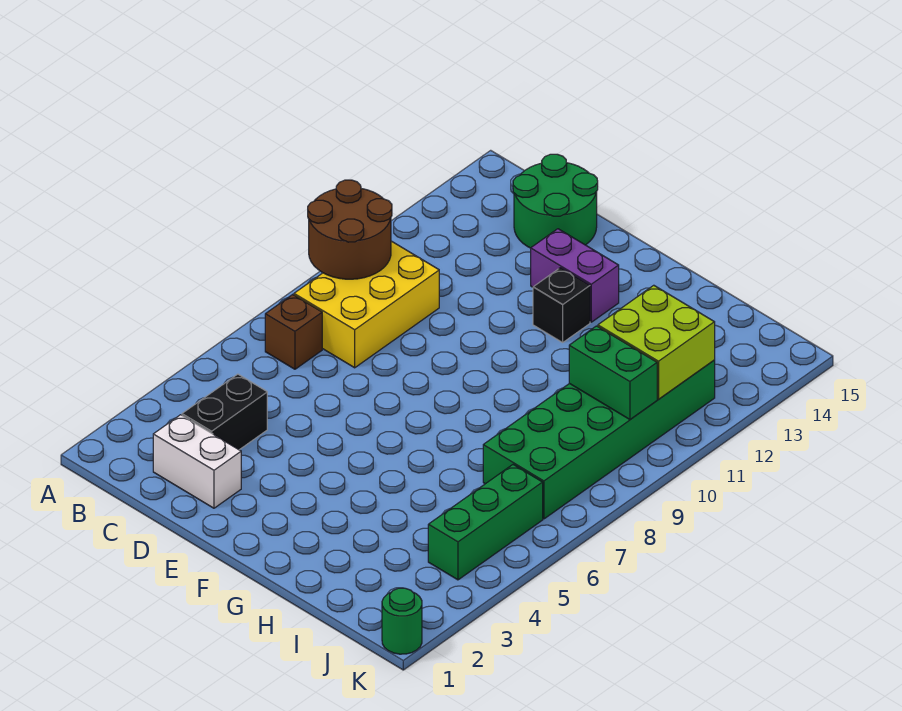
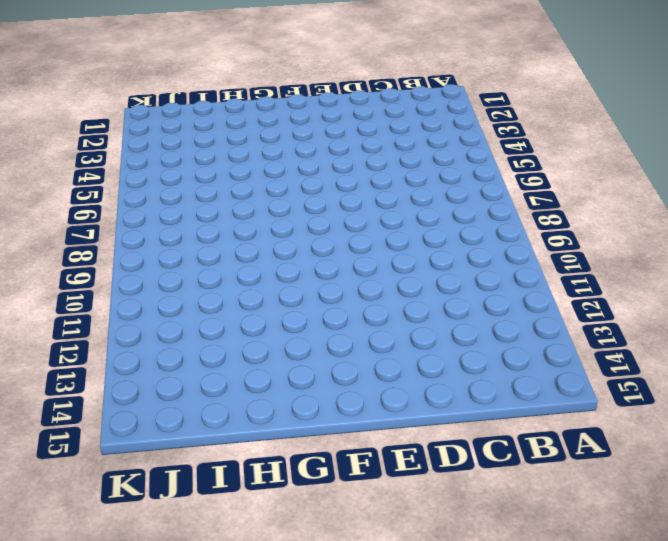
none -> brown brick B7 level 1
none -> yellow brick B8:C10 level 1
none -> white brick C2:D2 level 1

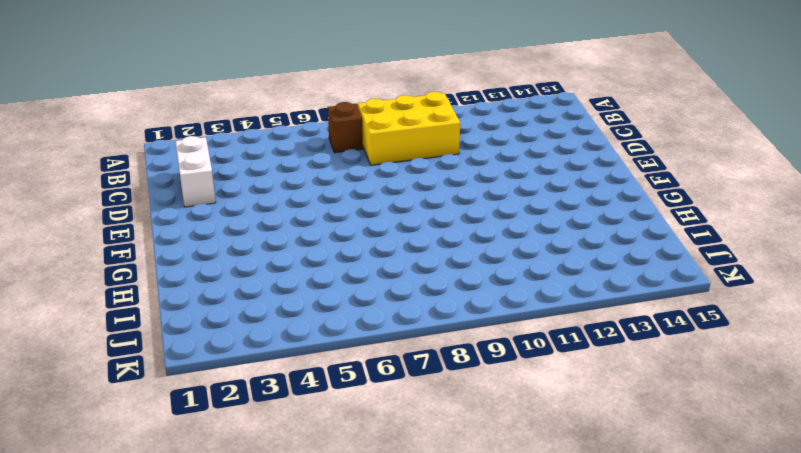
none -> black brick C3:C4 level 1
none -> green round brick C14:D15 level 1
none -> purple brick E13:F13 level 1

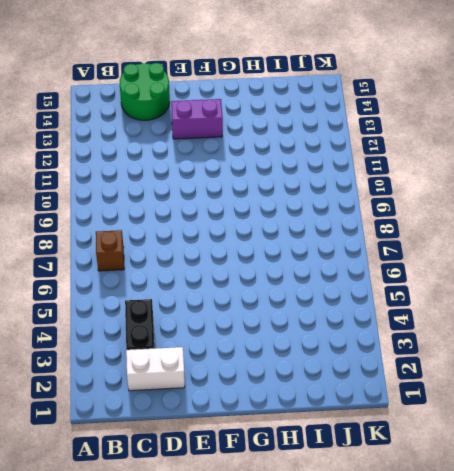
none -> yellow brick B8:C10 level 1
none -> black brick F12 level 1
none -> green brick I7:J12 level 1

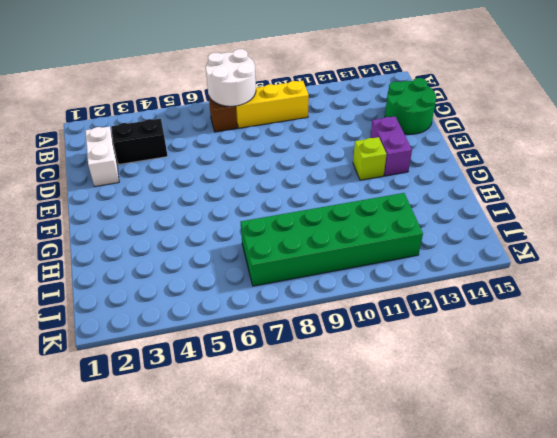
white round brick A7:B8 level 2 -> none
yellow brick B8:B10 level 1 -> yellow brick B8:C10 level 1
lime brick F12 level 1 -> black brick F12 level 1
none -> green brick J4:J6 level 1
none -> green round brick K1 level 1
none -> brown round brick A9:B10 level 2

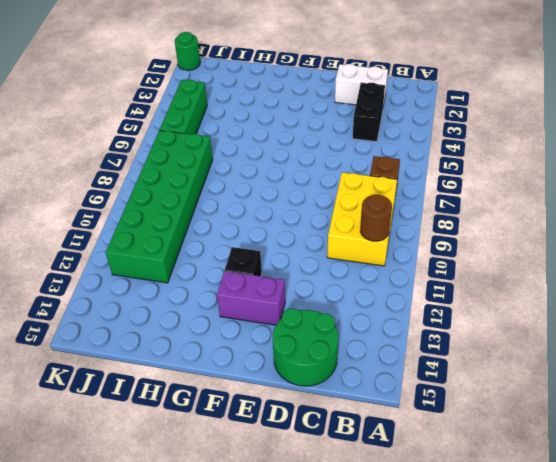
brown round brick B10 level 2 -> brown round brick A9:B10 level 2
none -> green brick I10:J10 level 2
none -> lime brick I11:J12 level 2

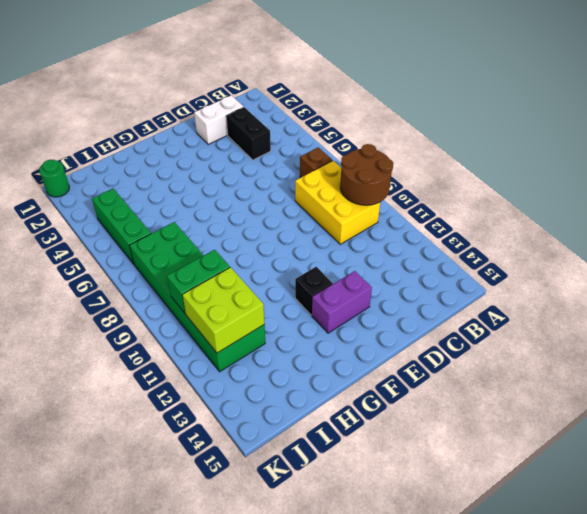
none -> green round brick C14:D15 level 1

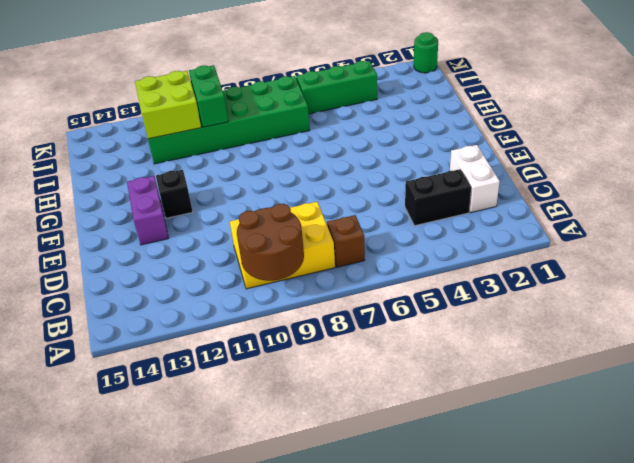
none -> green round brick C14:D15 level 1

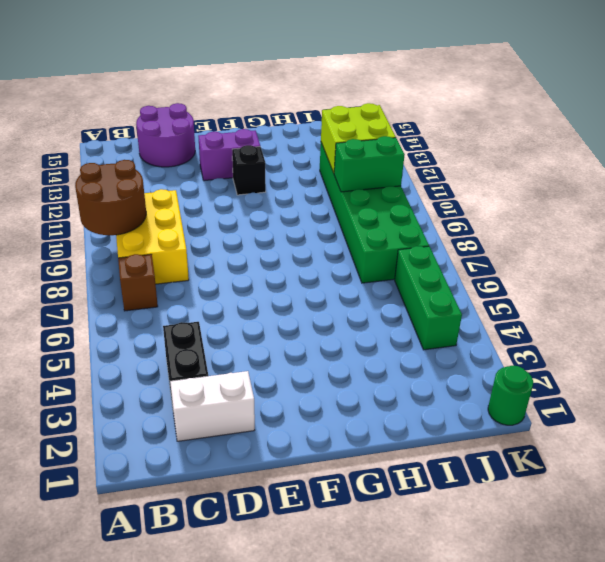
purple round brick C14:D15 level 1 -> green round brick C14:D15 level 1

